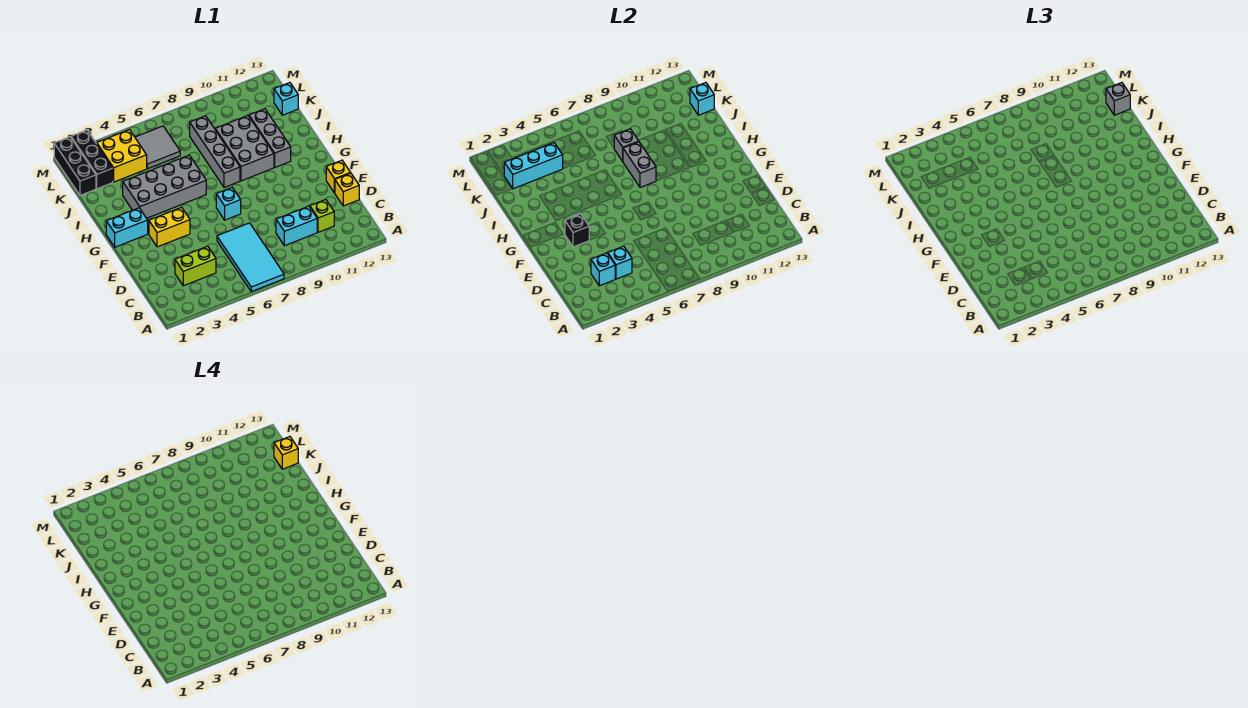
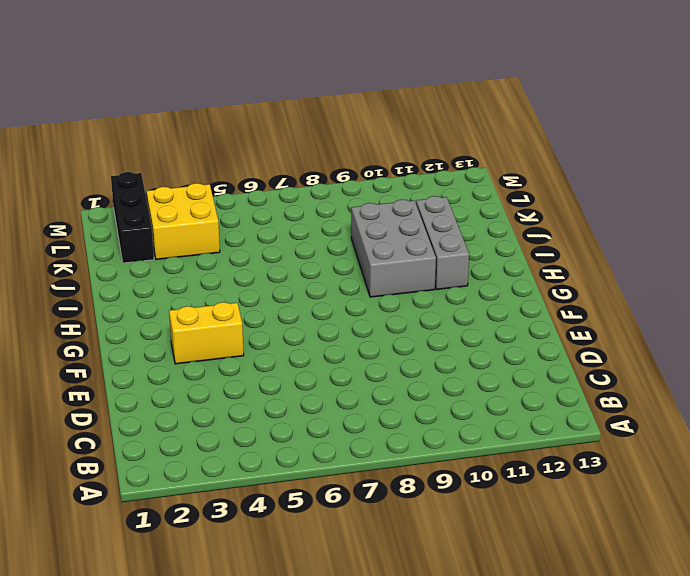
none -> cyan tile A6:D7 level 1
none -> lime brick C3:C4 level 1
none -> cyan brick C9:C10 level 1

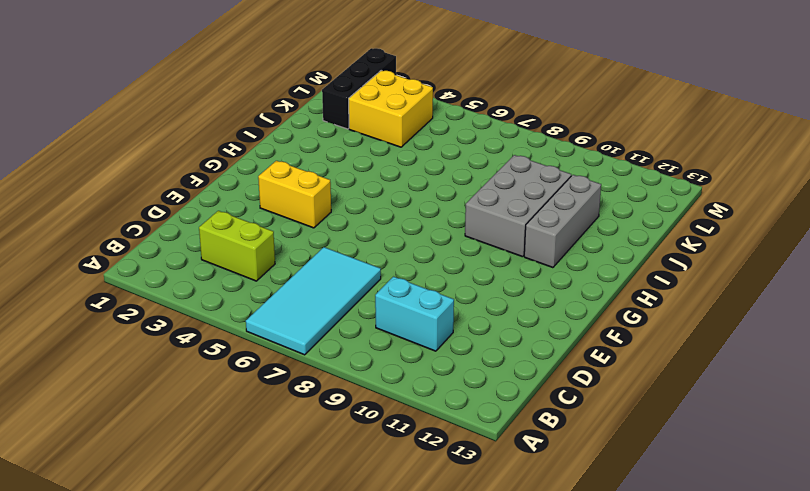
none -> lime brick C11 level 1
none -> yellow brick D13 level 1
none -> yellow brick E13 level 1

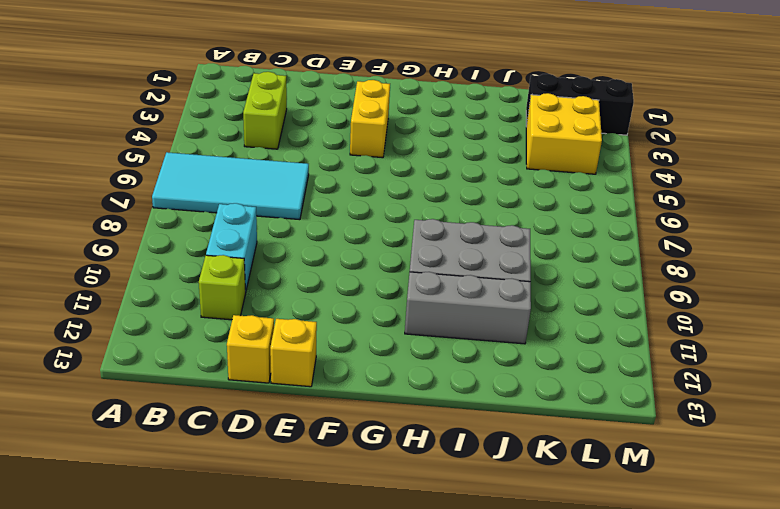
none -> cyan brick F7 level 1
none -> cyan brick G1:G2 level 1
none -> grey brick H3:I6 level 1

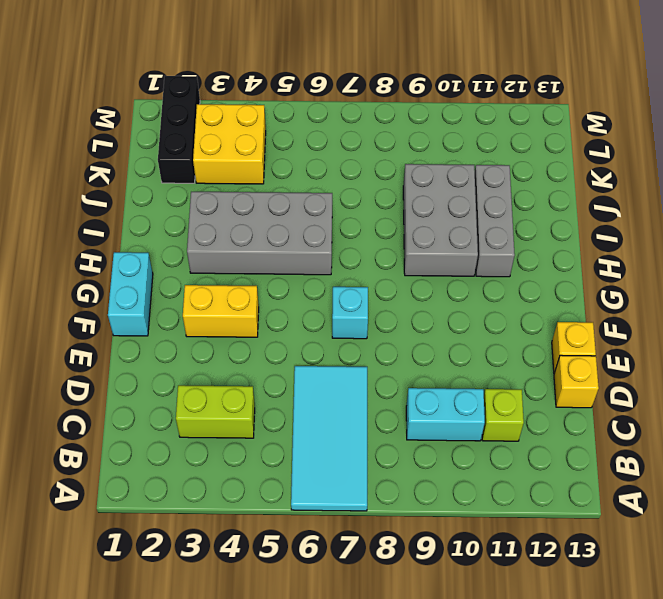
cyan brick F1:G1 level 1 -> cyan brick G1:G2 level 1
none -> grey brick H8:K8 level 1
none -> black brick K1:M1 level 1
none -> grey tile K5:L6 level 1

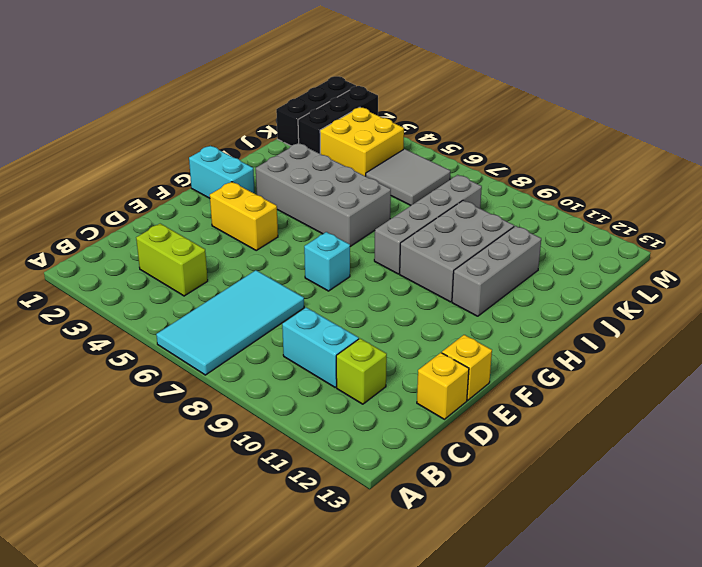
none -> cyan brick K13 level 1
none -> cyan brick C3 level 2
none -> cyan brick C4 level 2

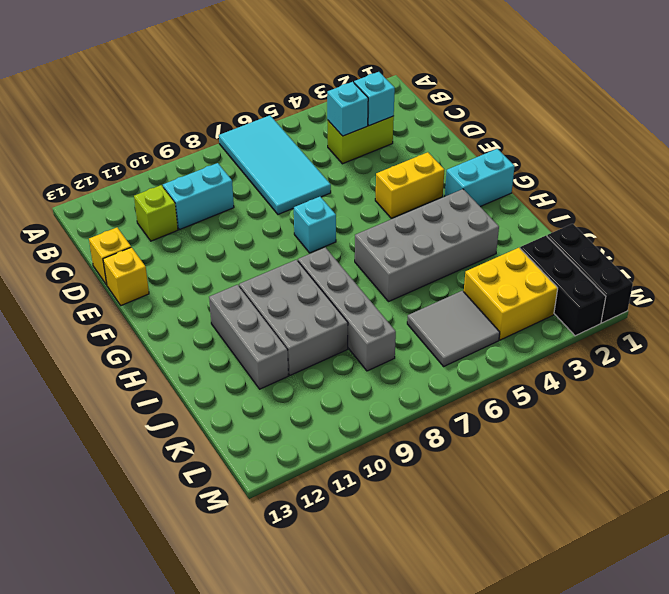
none -> cyan brick K13 level 1
none -> black brick F3 level 2
none -> grey brick H8:I8 level 2

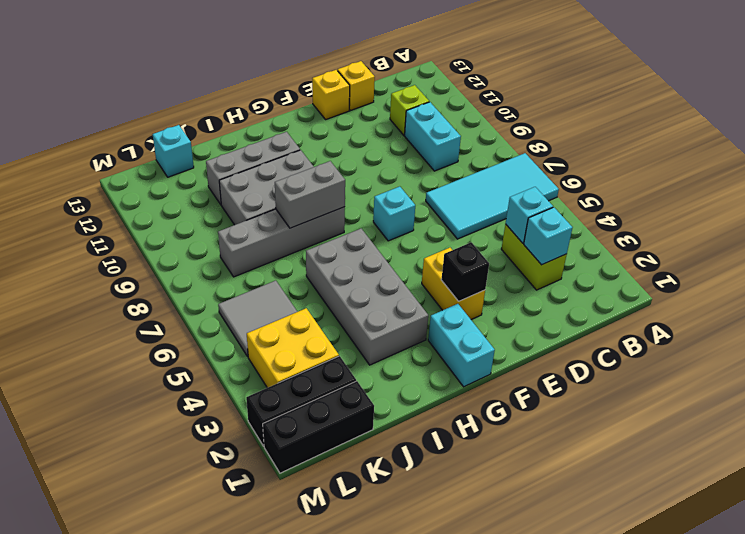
none -> grey brick J8 level 2
none -> cyan brick K2:K4 level 2
none -> cyan brick K13 level 2

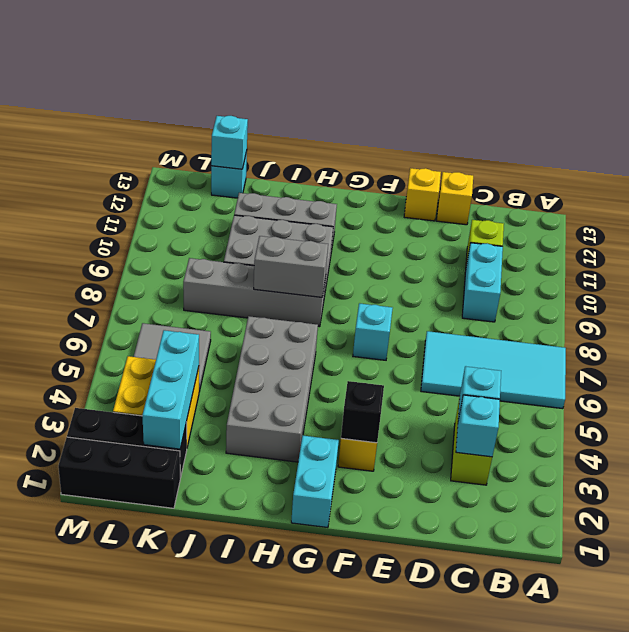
none -> grey brick J8 level 2
none -> grey brick K13 level 3
none -> yellow brick K13 level 4

